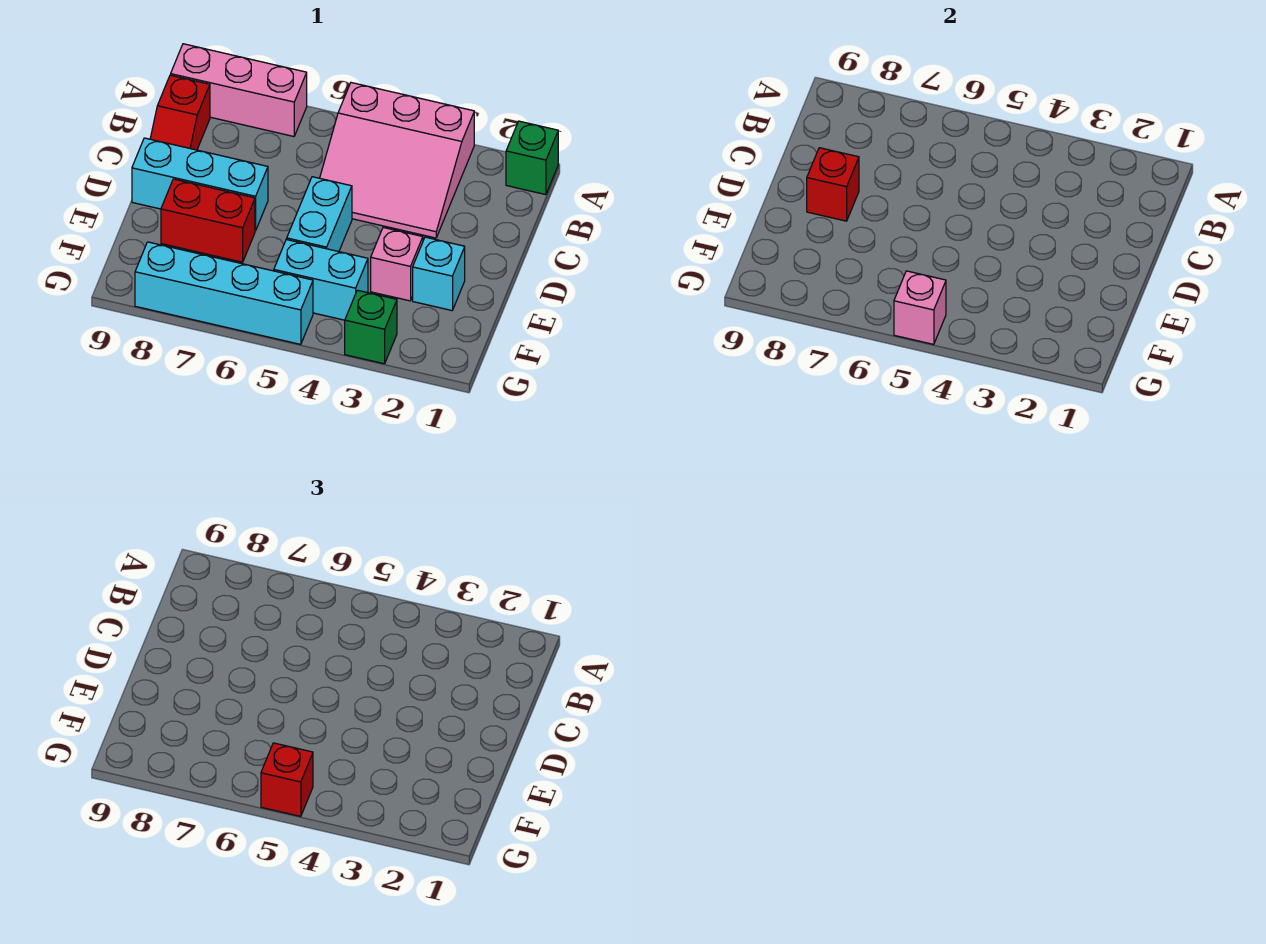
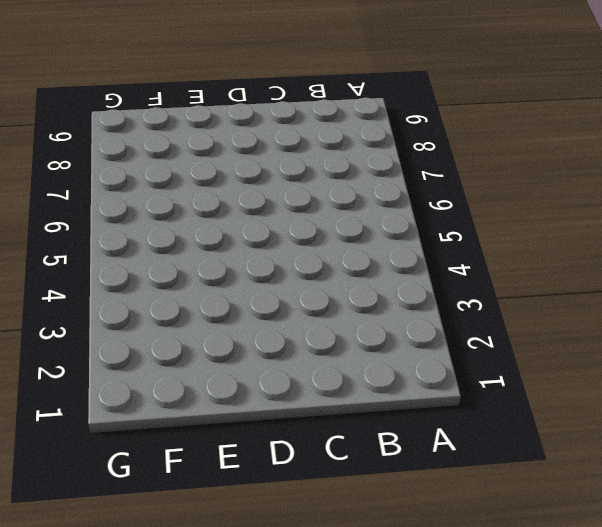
none -> green brick A1 level 1
none -> pink slope A3:C5 level 1 top A
none -> pink brick A7:A9 level 1

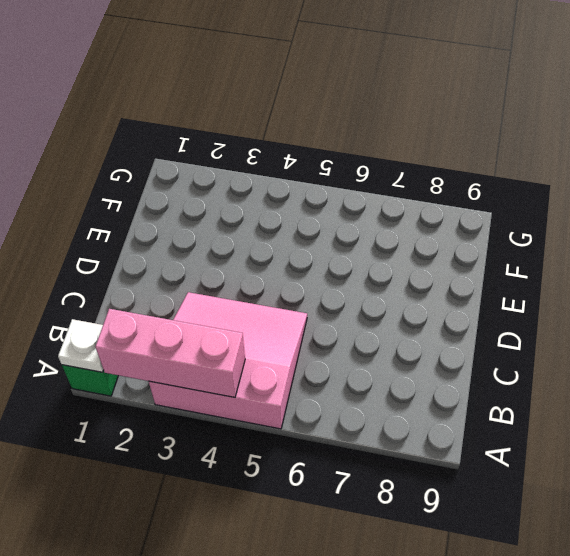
white plate A1 level 2 -> none
pink brick A2:A4 level 2 -> pink brick A7:A9 level 1
none -> red slope B9:C9 level 1 top B
none -> cyan brick D5:E5 level 1
none -> cyan brick D7:D9 level 1

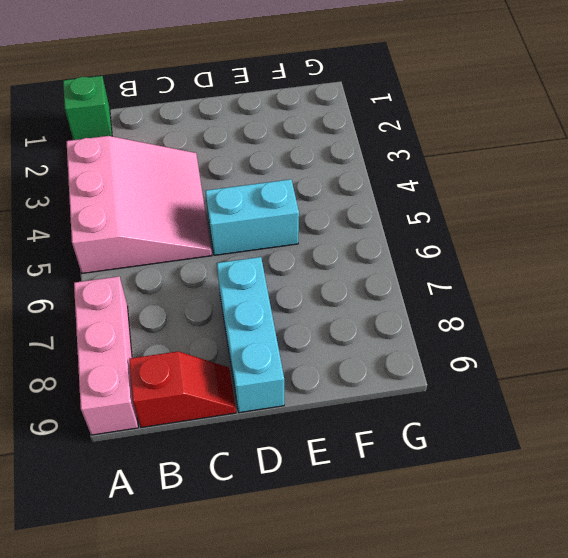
none -> cyan brick E2 level 1
none -> pink brick E3 level 1
none -> red brick E7:E8 level 1

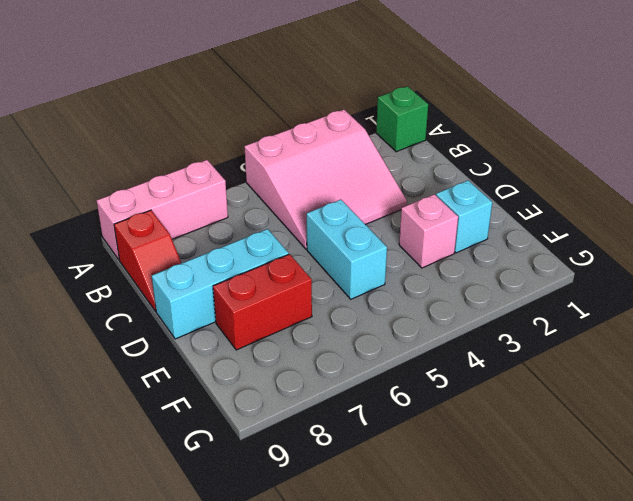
none -> cyan brick F4:F5 level 1
none -> green brick G3 level 1
none -> cyan brick G5:G8 level 1

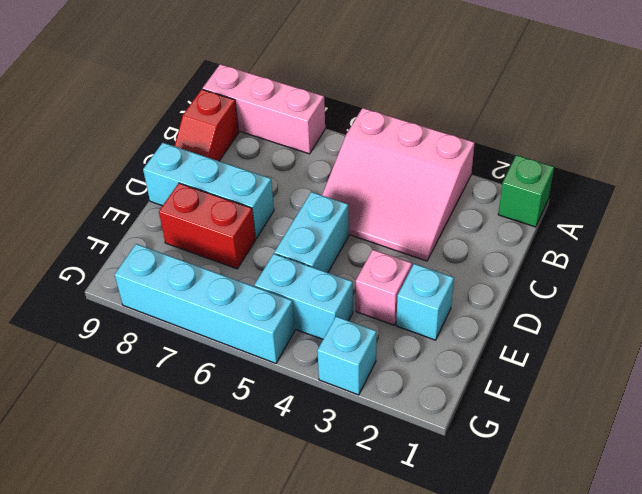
cyan brick G3 level 1 -> green brick G3 level 1
none -> red brick D8 level 2
none -> pink brick G5 level 2
none -> red brick G5 level 3

